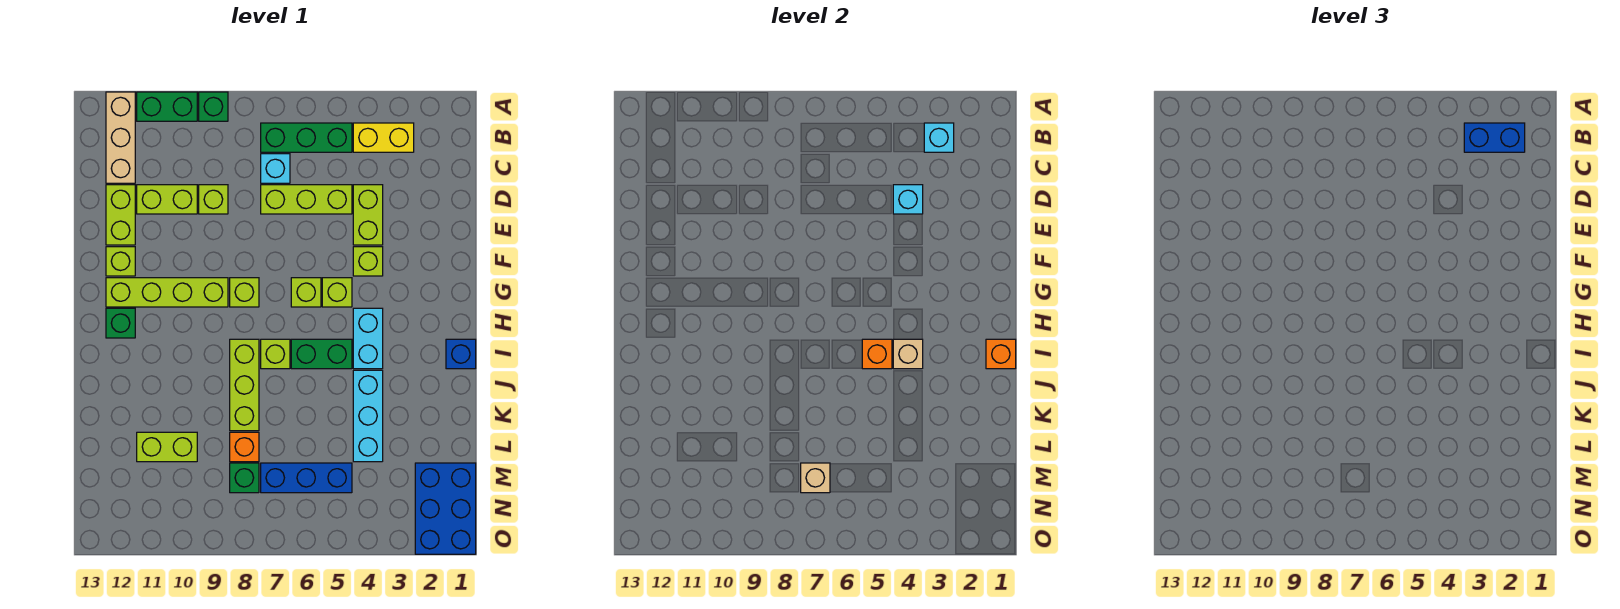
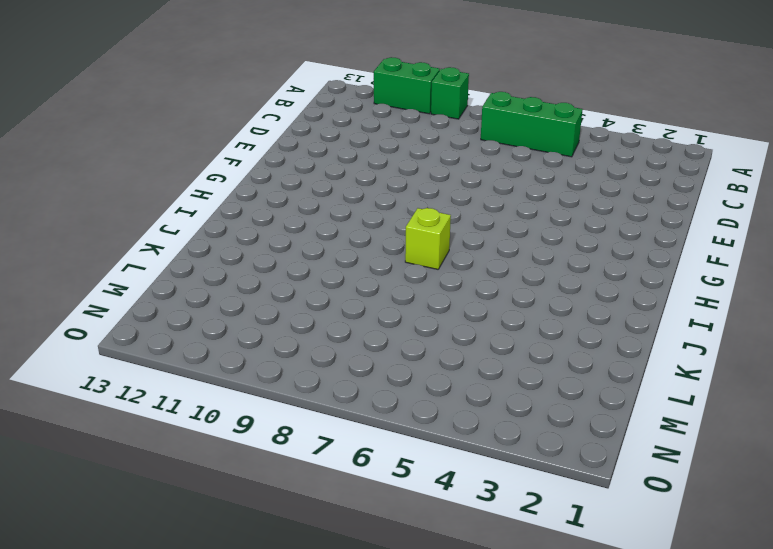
none -> tan brick A12:C12 level 1
none -> yellow brick B3:B4 level 1
none -> cyan brick C7 level 1
none -> lime brick D4:E4 level 1

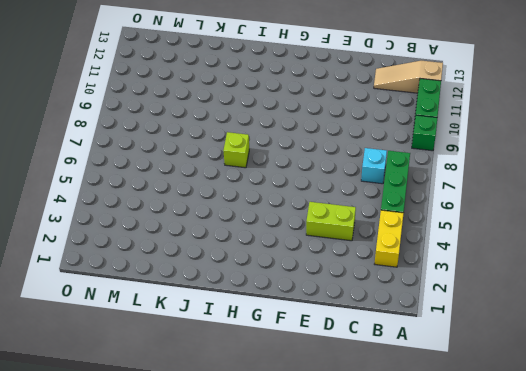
tan slope A12:C12 level 1 top A -> tan brick A12:C12 level 1
none -> lime brick D5:D7 level 1
none -> lime brick D9 level 1
none -> lime brick D10:D11 level 1
none -> lime brick D12:E12 level 1

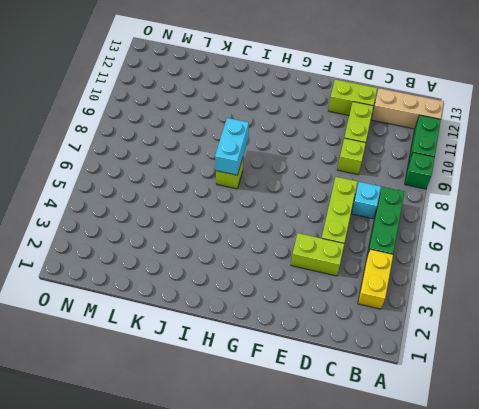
cyan brick I7:I8 level 2 -> cyan brick H4:I4 level 1
none -> lime brick F4 level 1
none -> lime brick F12 level 1
none -> lime brick G5 level 1
none -> lime brick G6 level 1

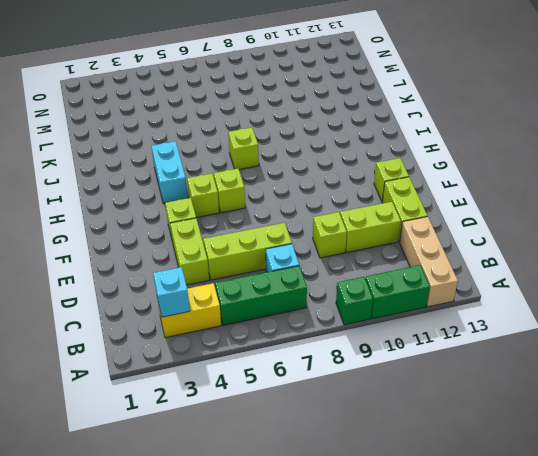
none -> lime brick G8 level 1
none -> lime brick G9:G12 level 1
none -> green brick H12 level 1
none -> blue brick I1 level 1

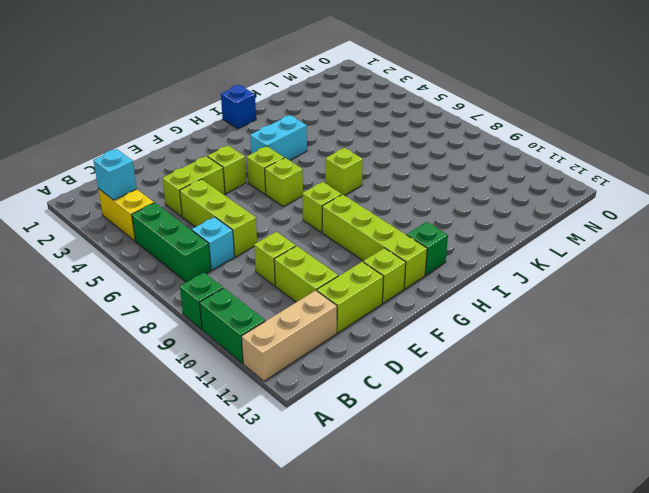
none -> green brick I5:I6 level 1
none -> lime brick I8:K8 level 1
none -> cyan brick J4:L4 level 1
none -> orange brick L8 level 1

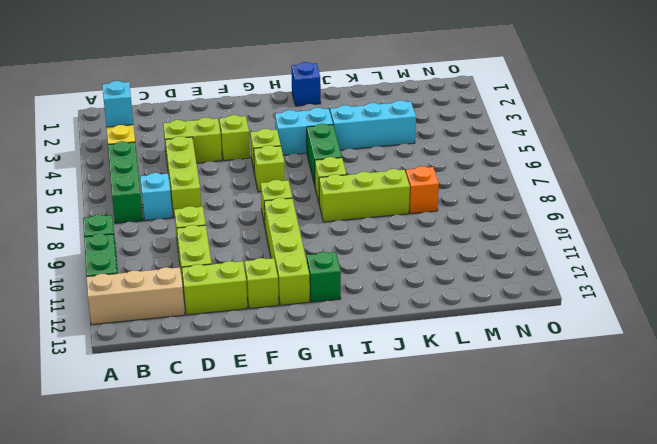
none -> lime brick L10:L11 level 1
none -> blue brick M1:O2 level 1
none -> blue brick M5:M7 level 1
none -> green brick M8 level 1

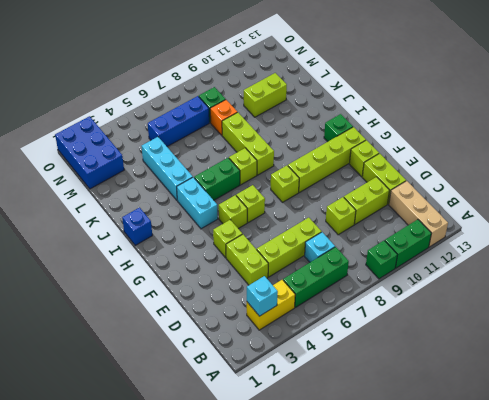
none -> cyan brick D4 level 2
none -> orange brick I1 level 2
none -> tan brick I4 level 2
none -> orange brick I5 level 2

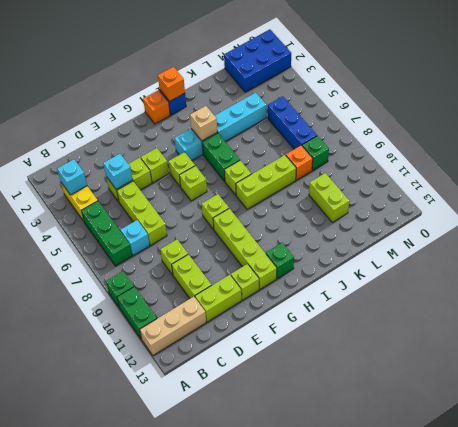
orange brick H1 level 1 -> orange brick I5 level 2
none -> tan brick M7 level 2
none -> blue brick B2:B3 level 3

